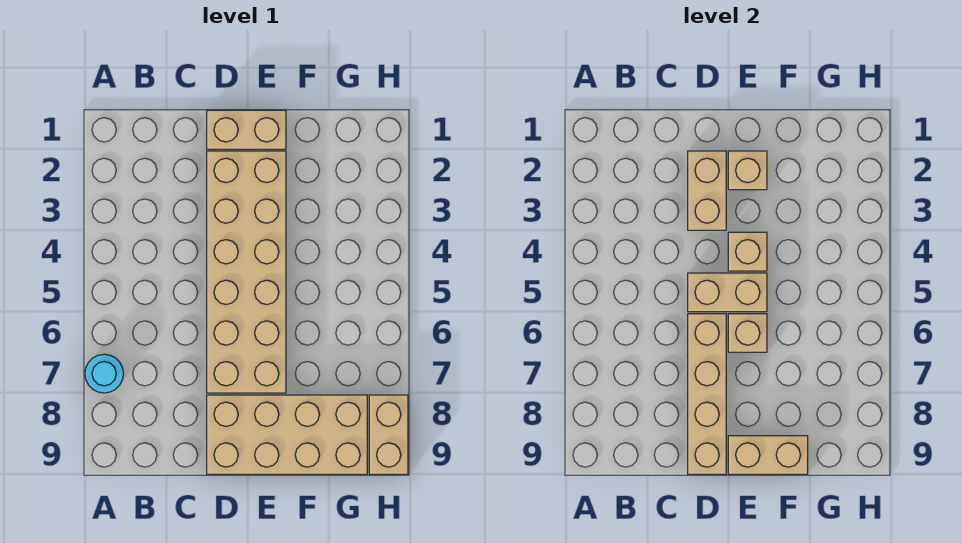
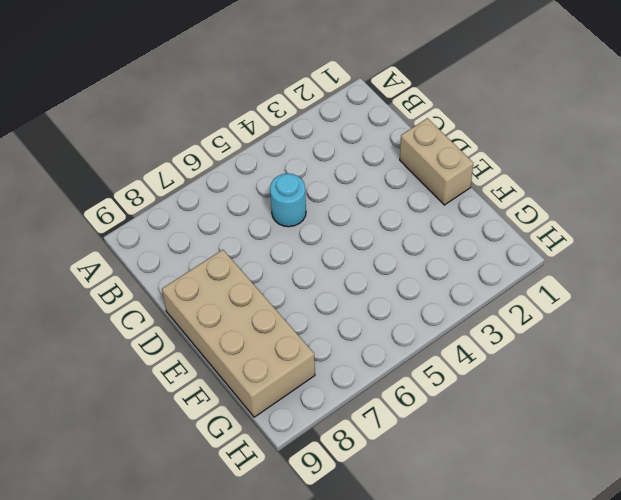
cyan round brick C5 level 1 -> cyan round brick A7 level 1
none -> tan brick D2:E7 level 1
none -> tan brick H8:H9 level 1
none -> tan brick D2:D3 level 2

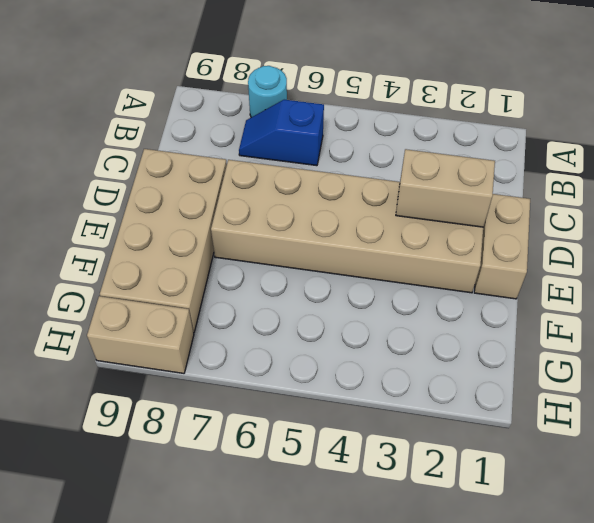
blue slope B6:B7 level 1 top 6 -> none
none -> tan brick D5:E5 level 2
none -> tan brick D6:D9 level 2
none -> tan brick E2 level 2

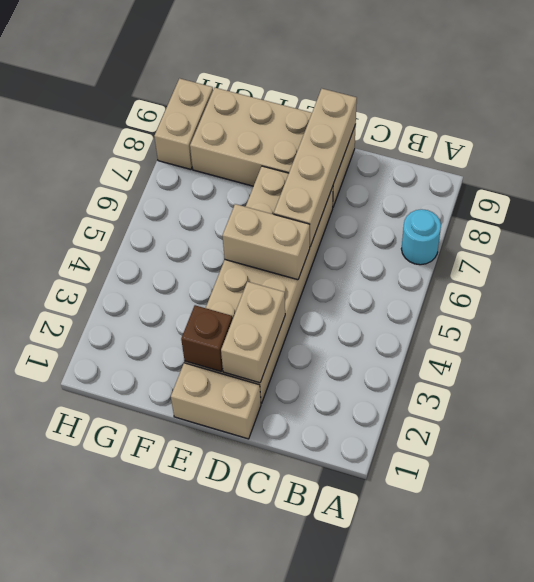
brown brick E2 level 2 -> tan brick E2 level 2
none -> tan brick E4 level 2
none -> tan brick E6 level 2
none -> tan brick E9:F9 level 2

